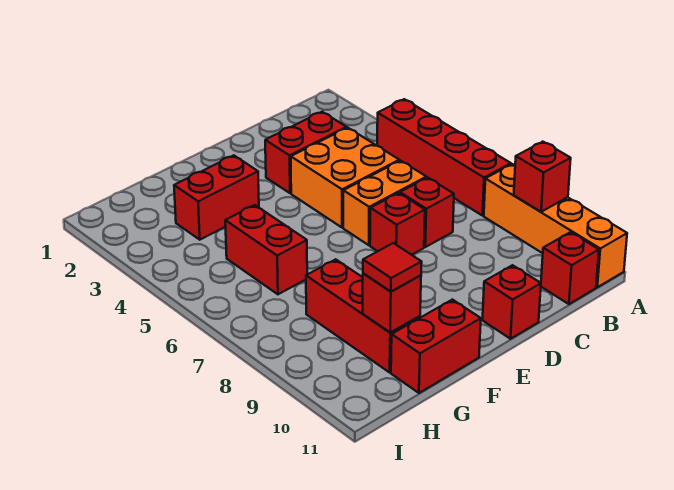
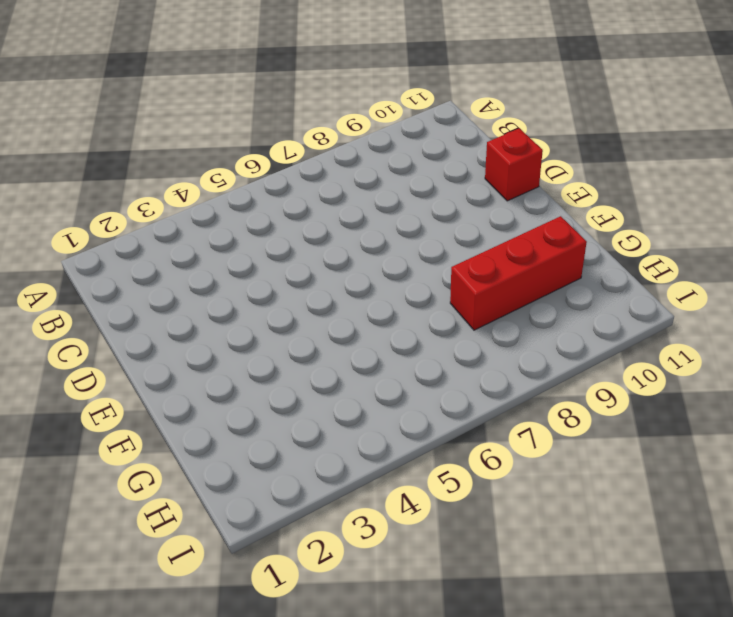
none -> red brick A4:A7 level 1
none -> orange brick A8:A11 level 1
none -> red brick B11 level 1

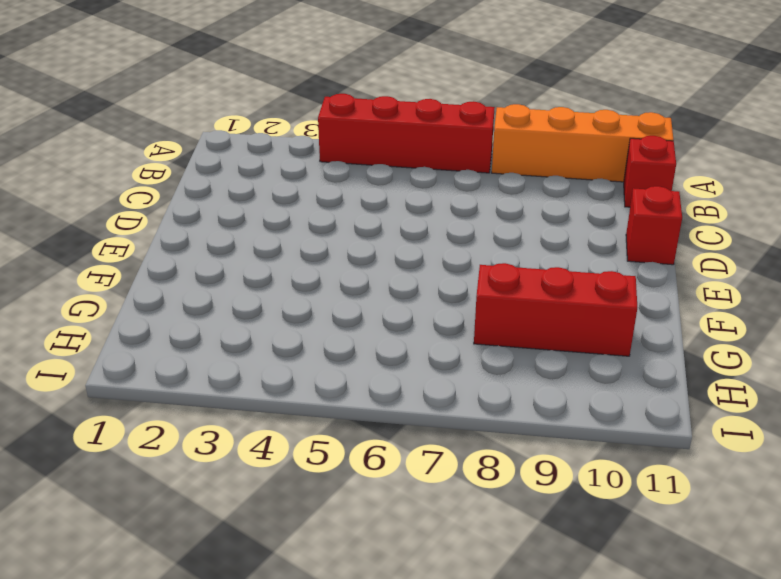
none -> red brick C3:D3 level 1
none -> orange brick C4:D5 level 1
none -> orange brick C6:D6 level 1

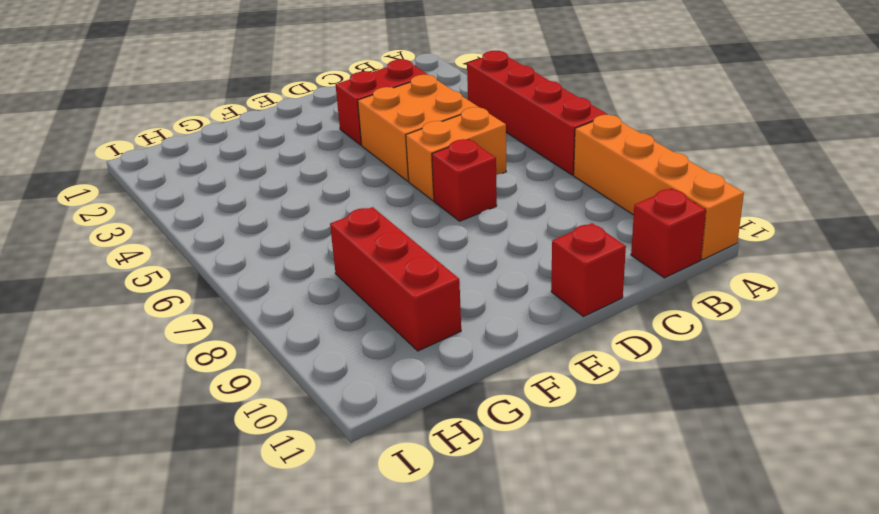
none -> red brick C7 level 1
none -> red brick F3:G3 level 1
none -> red brick F11:G11 level 1

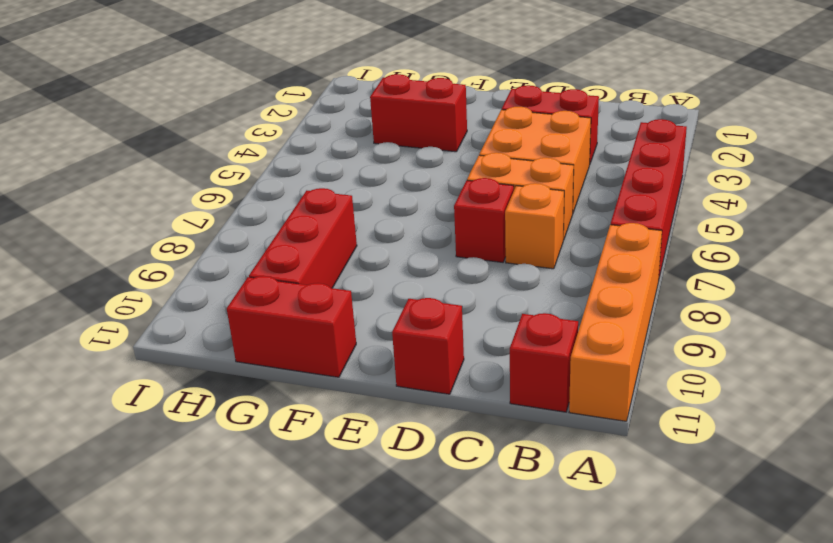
orange brick C7 level 1 -> red brick C7 level 1
none -> red brick G5:G6 level 1
none -> red brick A9 level 2
none -> red brick G10 level 2

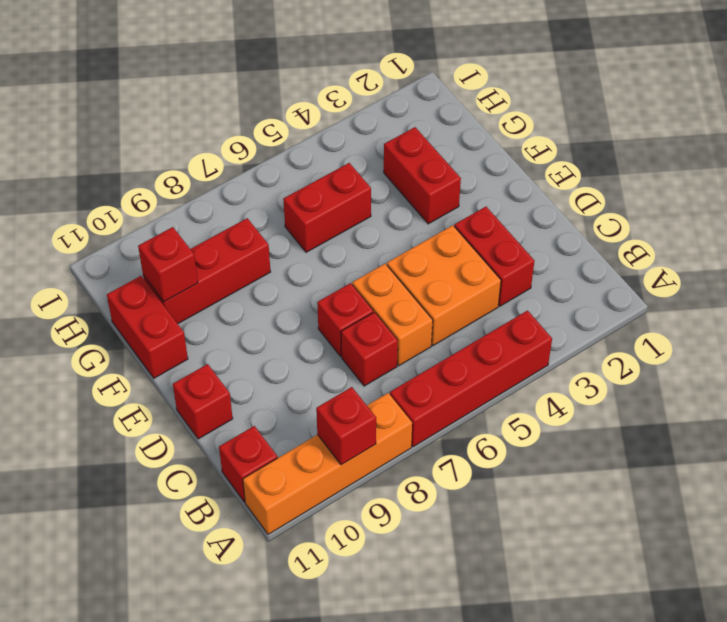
none -> red tile G10 level 3

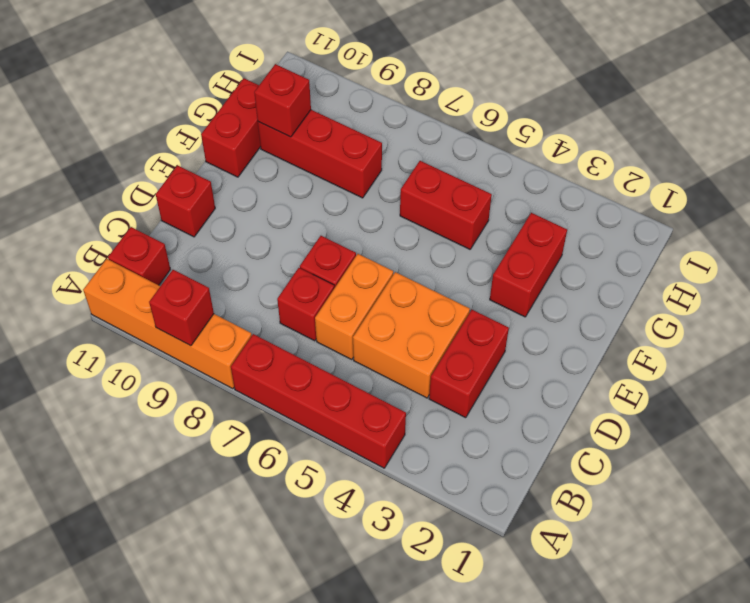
none -> red tile G10 level 3

